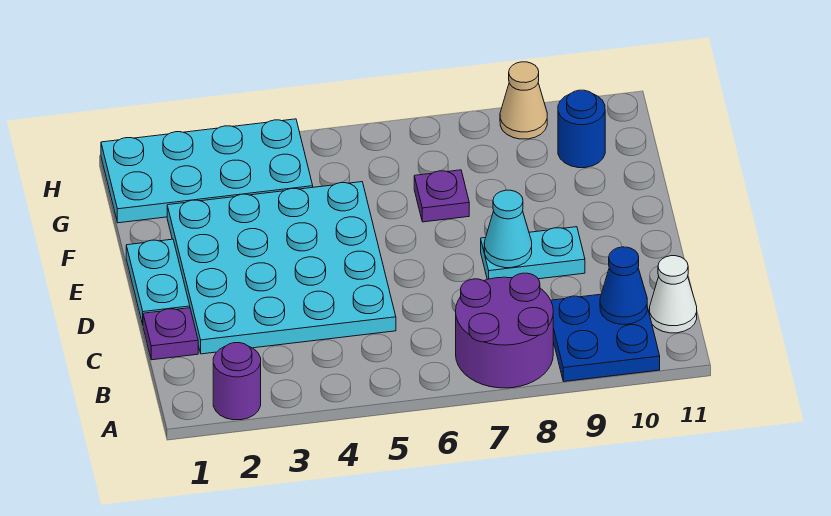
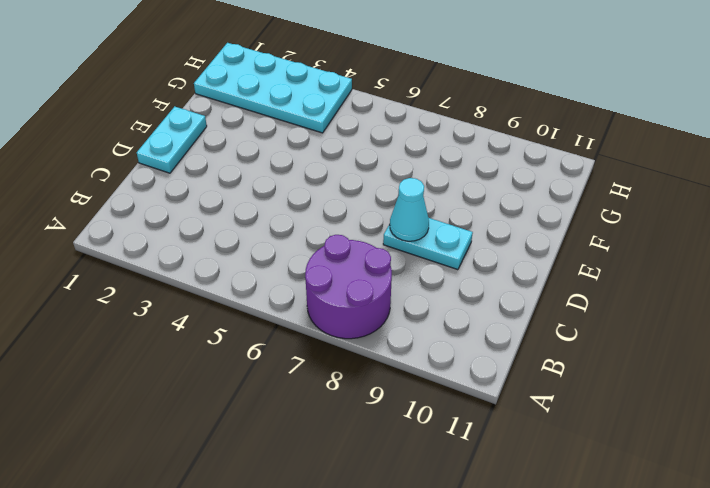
none -> purple round brick A2 level 1
none -> blue plate A9:B10 level 1
none -> white cone B11 level 1

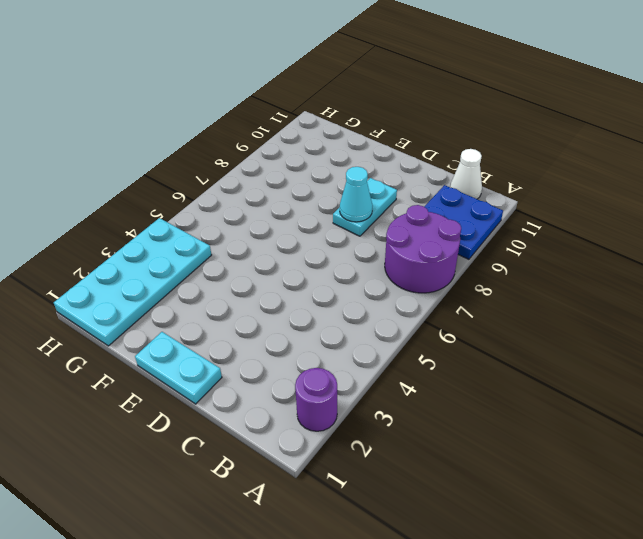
none -> purple plate C1 level 1
none -> cyan plate C2:F5 level 1
none -> purple plate F7 level 1

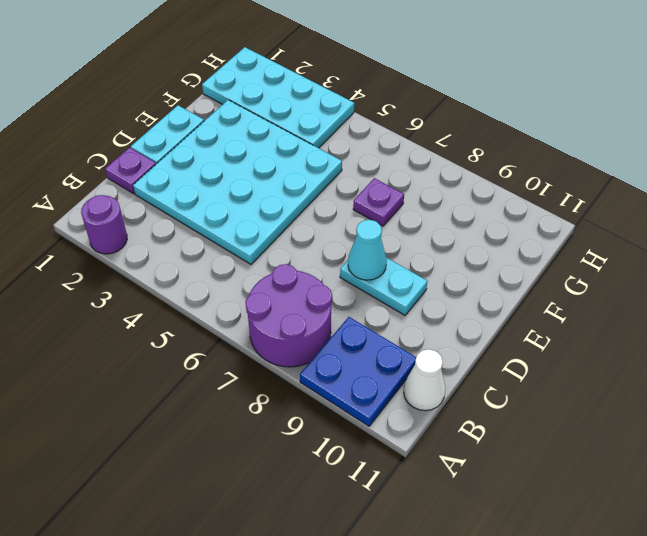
none -> blue round brick G10 level 1
none -> tan cone H9 level 1
none -> blue cone B10 level 2

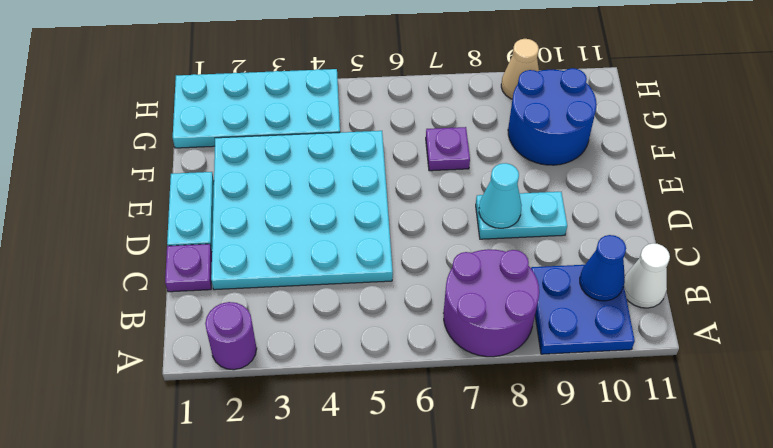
blue round brick F9:G10 level 1 -> blue round brick G10 level 1

